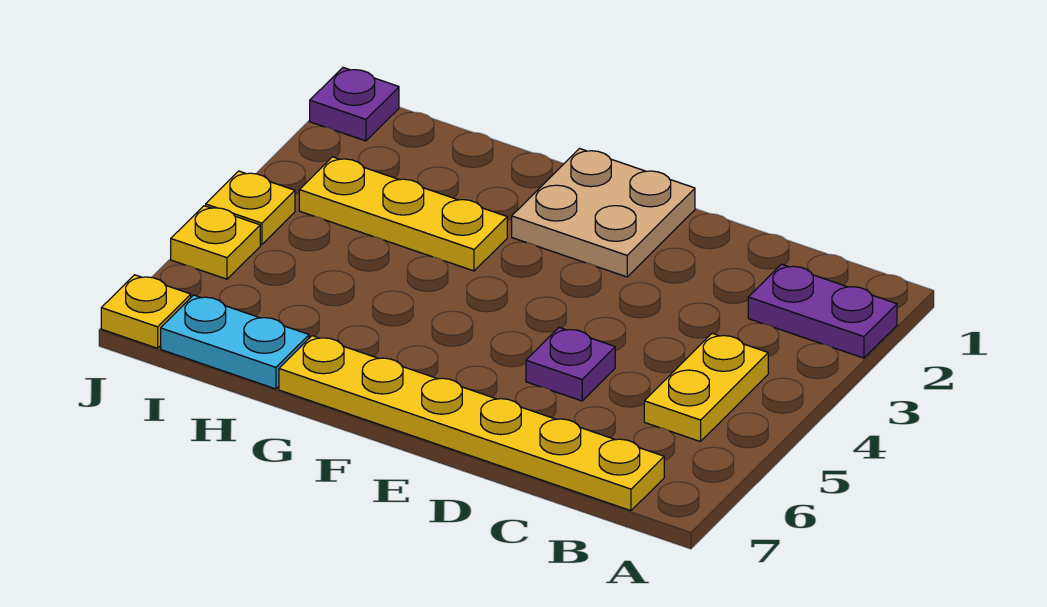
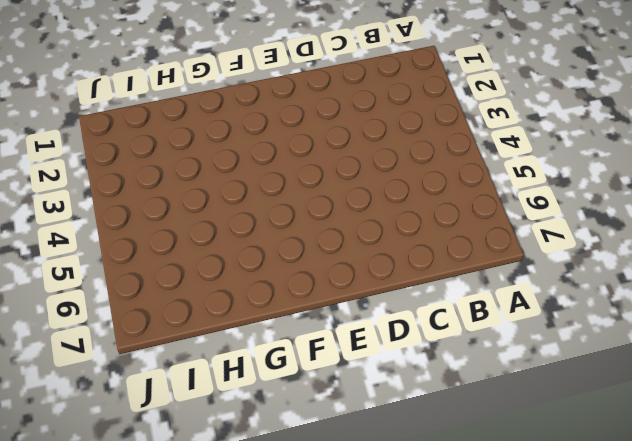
none -> purple plate A2:B2 level 1
none -> yellow plate B4:B5 level 1

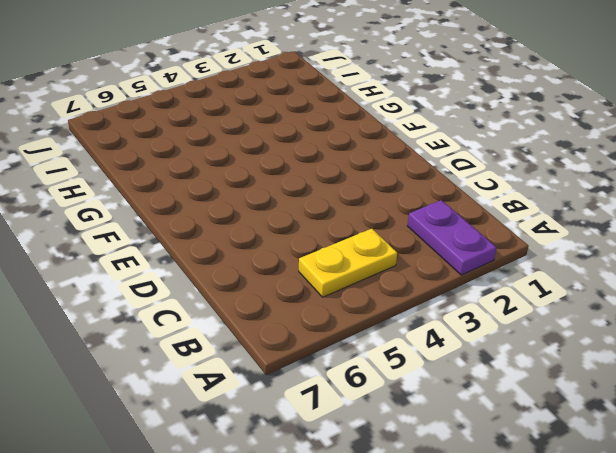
none -> yellow plate B7:G7 level 1
none -> purple plate D5 level 1

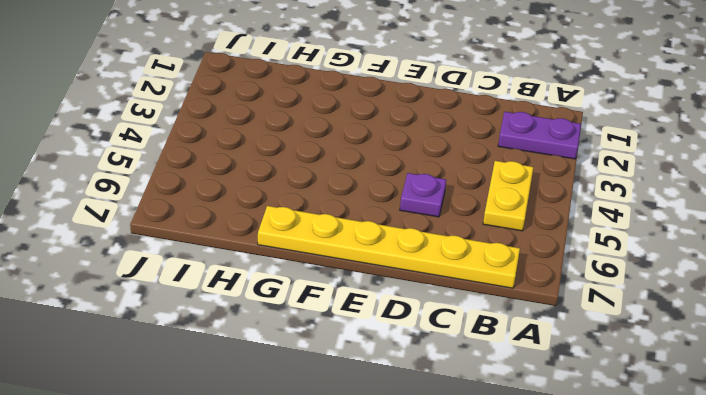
none -> tan plate E1:F2 level 1
none -> yellow plate G3:I3 level 1

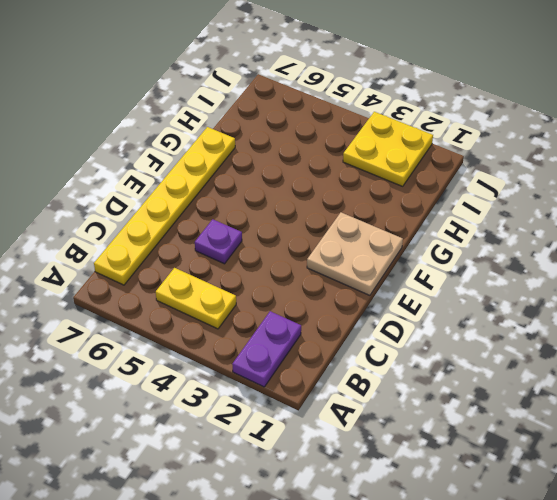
yellow plate I2:J3 level 1 -> yellow plate G3:I3 level 1
none -> cyan plate H7:I7 level 1
none -> purple plate J1 level 1

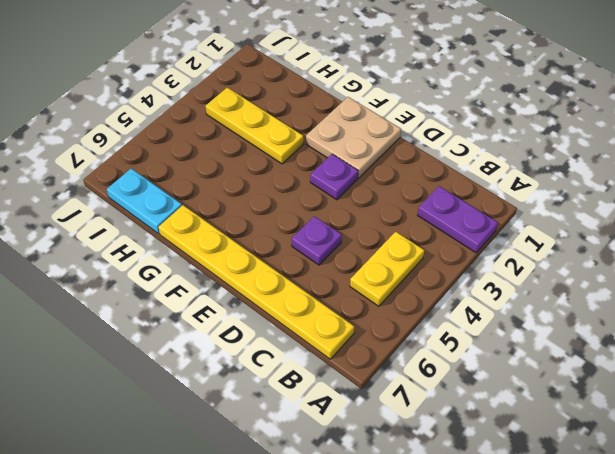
purple plate E3 level 1 -> purple plate J1 level 1
none -> yellow plate J4 level 1
none -> yellow plate J5 level 1

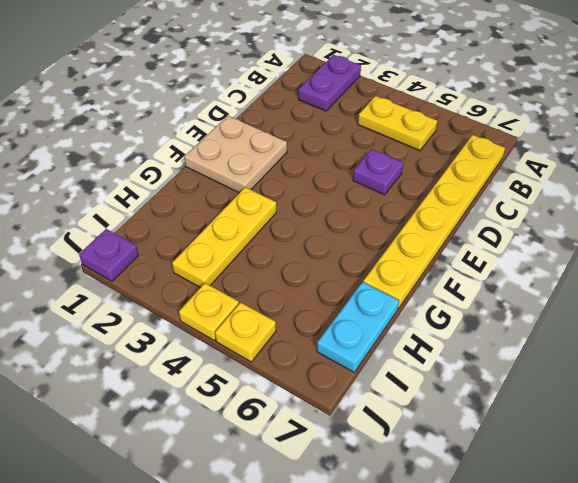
none -> yellow plate J7 level 1

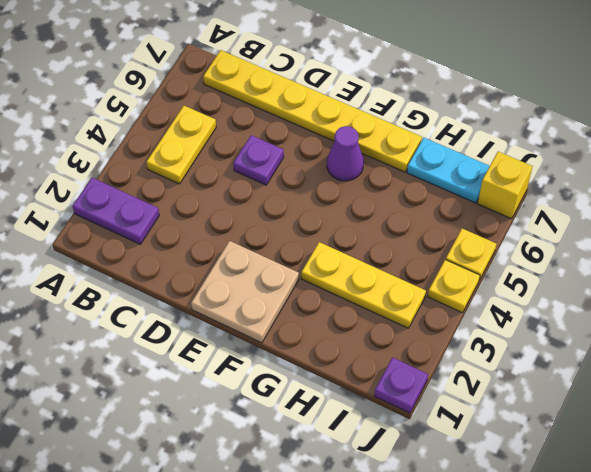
purple cone F6 level 1 -> none
yellow brick J7 level 1 -> yellow plate J7 level 1

